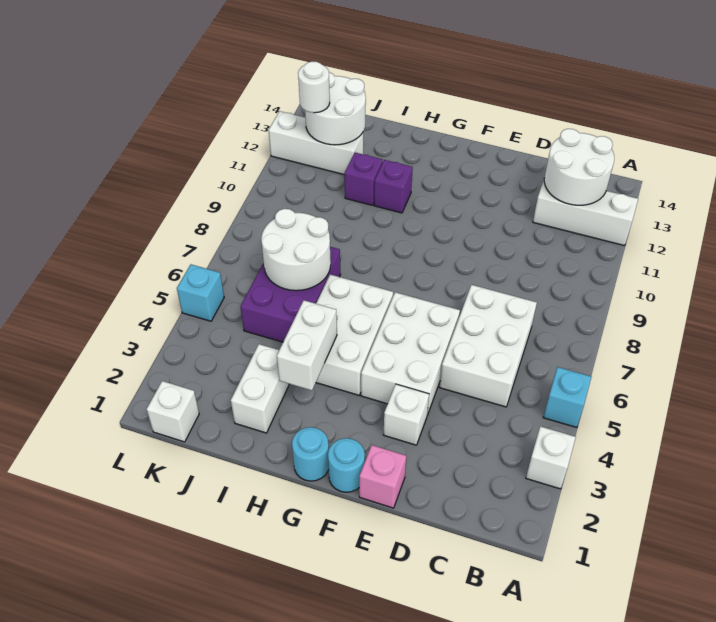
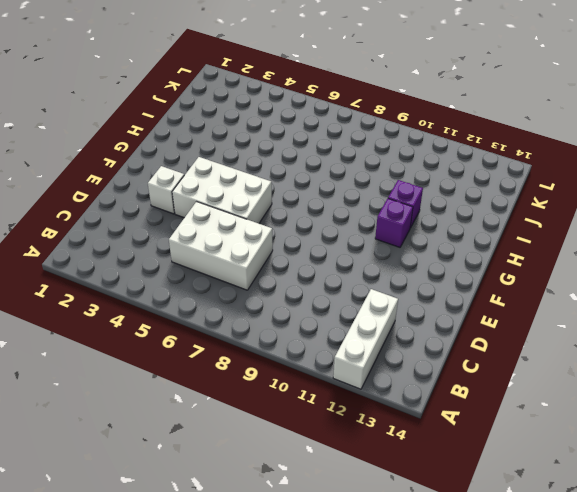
purple brick G11 level 1 -> purple brick I11 level 1
none -> white brick A3 level 1
none -> cyan brick A5 level 1
none -> pink brick E1 level 1

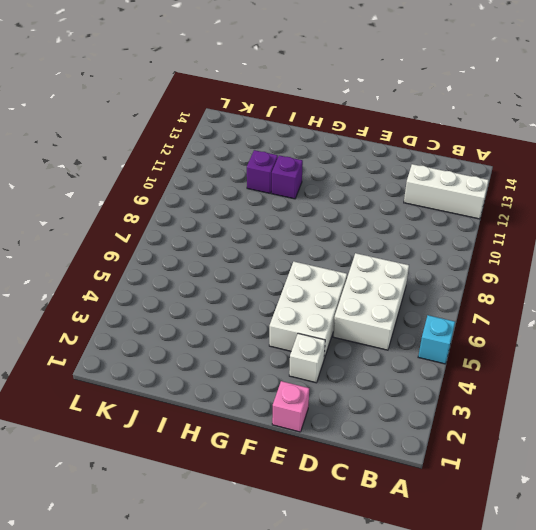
none -> white brick A3 level 1
none -> cyan round brick F1 level 1
none -> cyan round brick G1 level 1

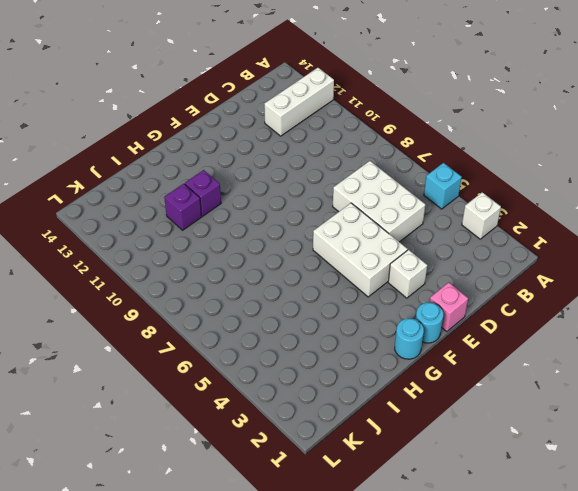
none -> white brick G4:H6 level 1
none -> white brick I2:I3 level 1
none -> purple brick I5:J7 level 1

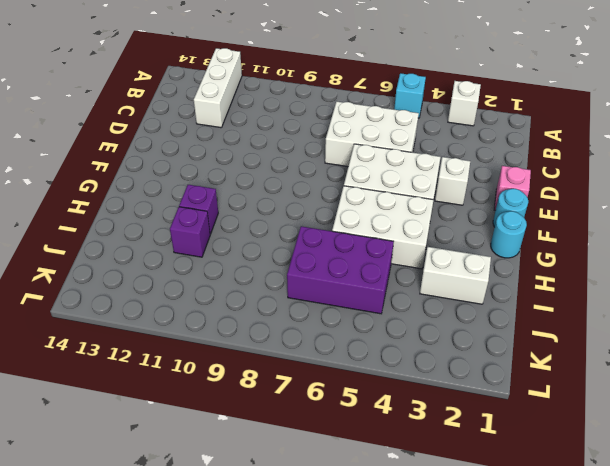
none -> white brick J12:L12 level 1
none -> white brick K1 level 1
none -> cyan brick L5 level 1

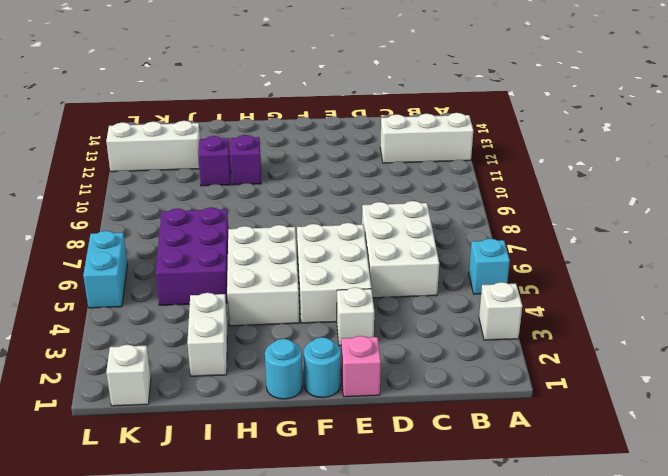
cyan brick L5:L6 level 1 -> cyan brick L5 level 1
none -> white round brick B12:C13 level 2
none -> white brick H3:H4 level 2
none -> white round brick I6:J7 level 2

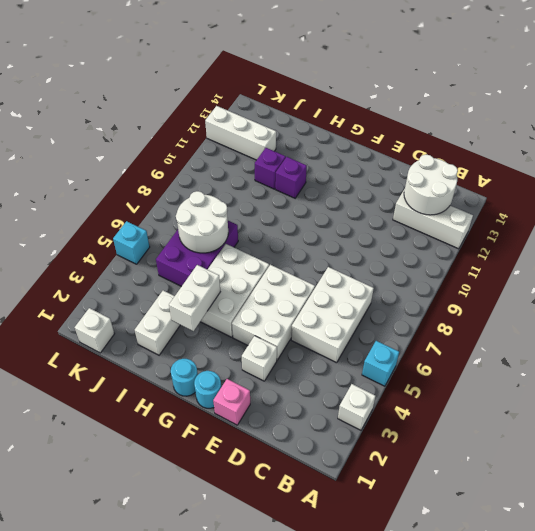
none -> white round brick J12:K13 level 2
none -> white round brick K12 level 3

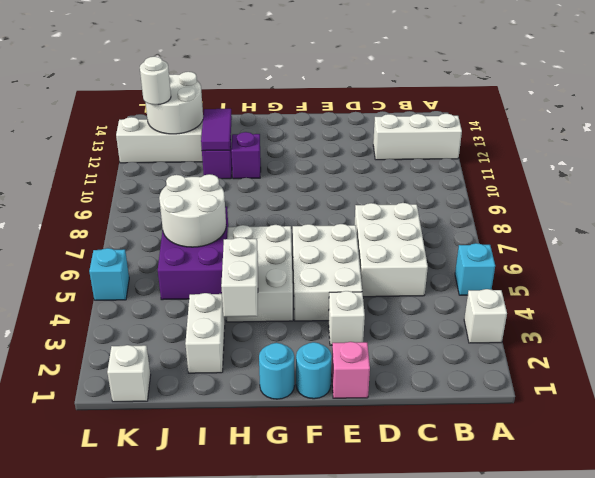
purple tile I11:I12 level 2 -> none
none -> white round brick B12:C13 level 2

